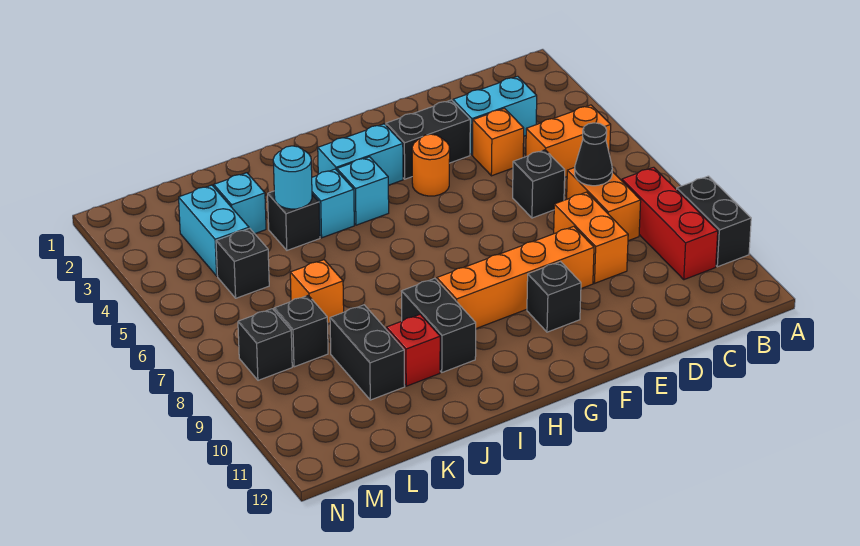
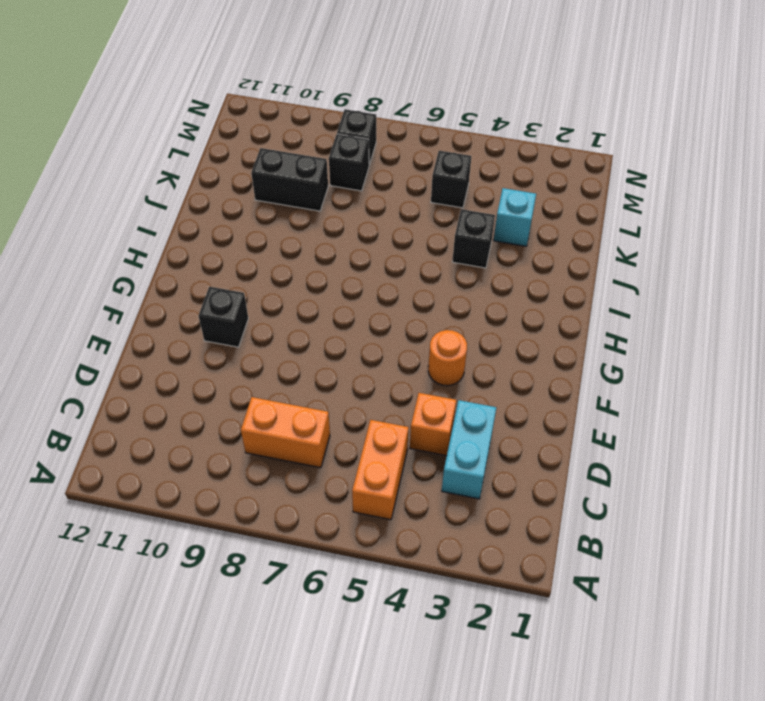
none -> black brick A9:A10 level 1
none -> red brick B8:B10 level 1
none -> black brick D6 level 1

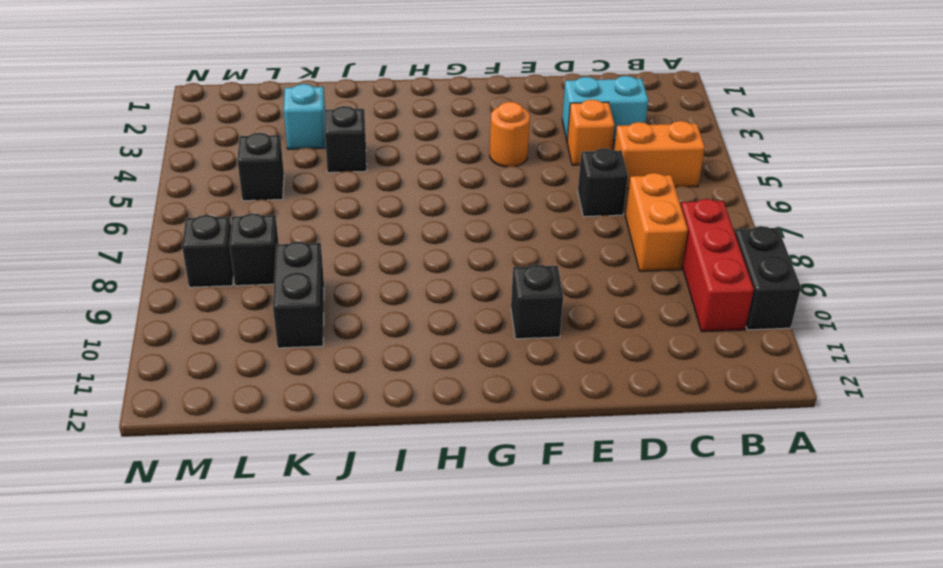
none -> orange brick D8:D9 level 1
none -> black brick E3:F3 level 1
none -> orange brick E9:H9 level 1

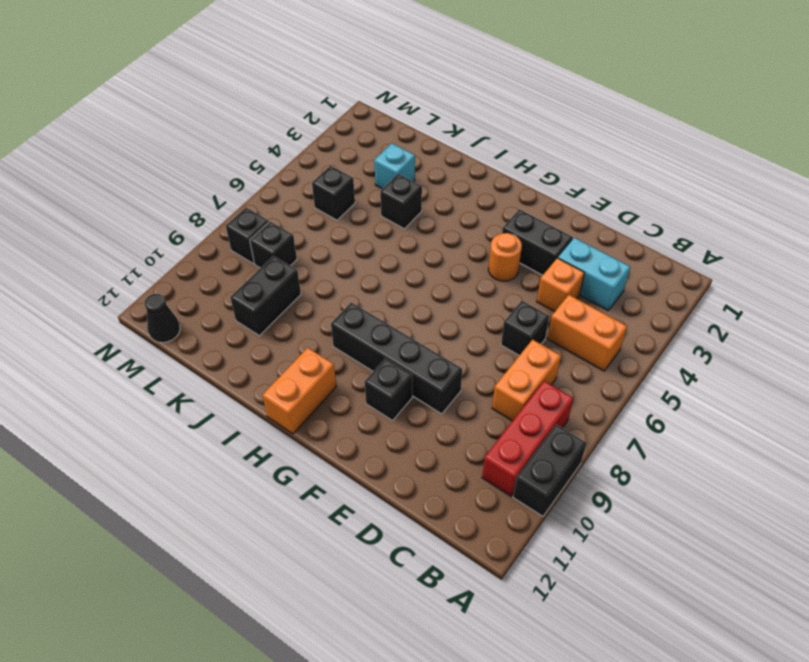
black brick E9:H9 level 1 -> orange brick E9:H9 level 1
orange brick H11:H12 level 1 -> orange brick D8:D9 level 1
black cone M12 level 1 -> black cone C7 level 2
none -> cyan brick G3:H3 level 1
none -> cyan brick H4 level 1
none -> cyan brick I4 level 1

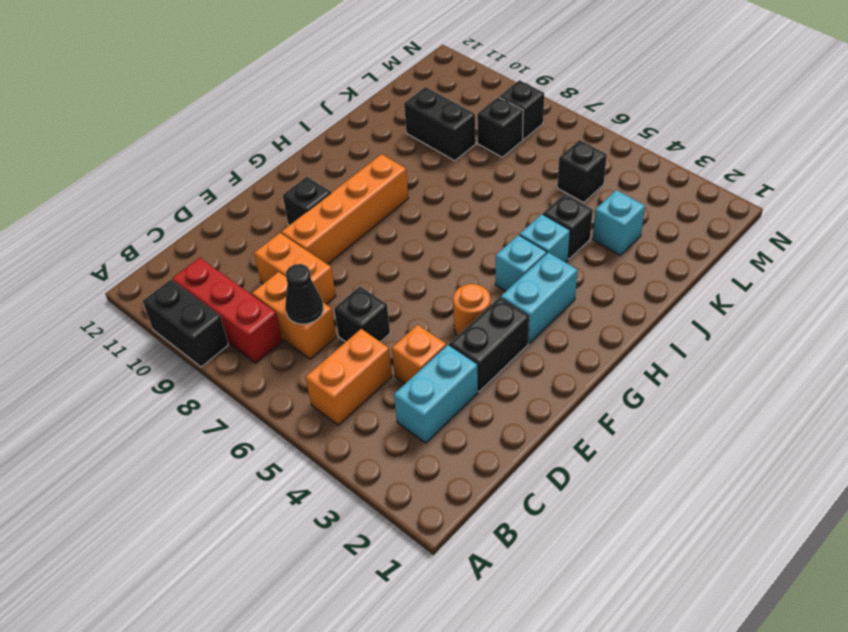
none -> black brick I9:I10 level 1
none -> red brick J10 level 1
none -> orange brick K7 level 1

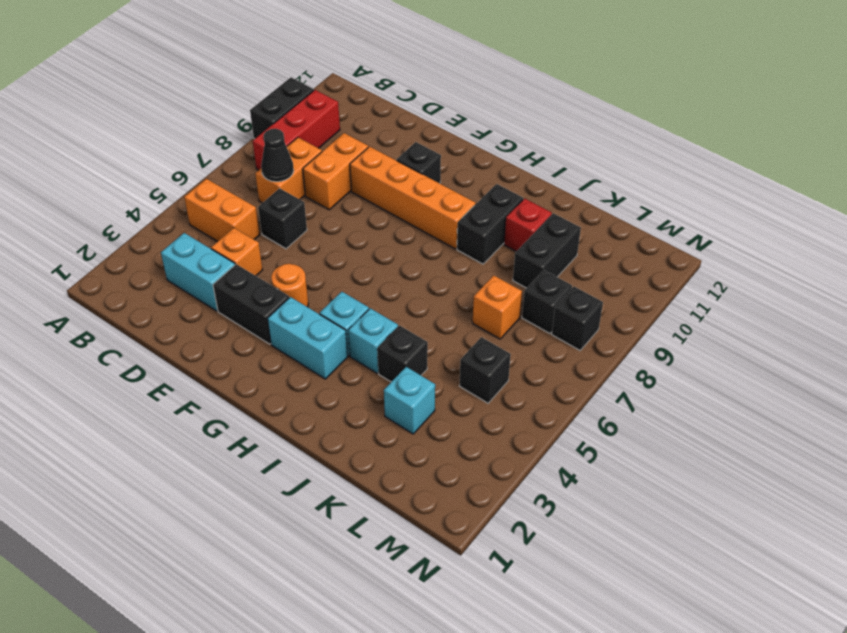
none -> cyan brick L3:L4 level 1
none -> cyan round brick J4 level 2

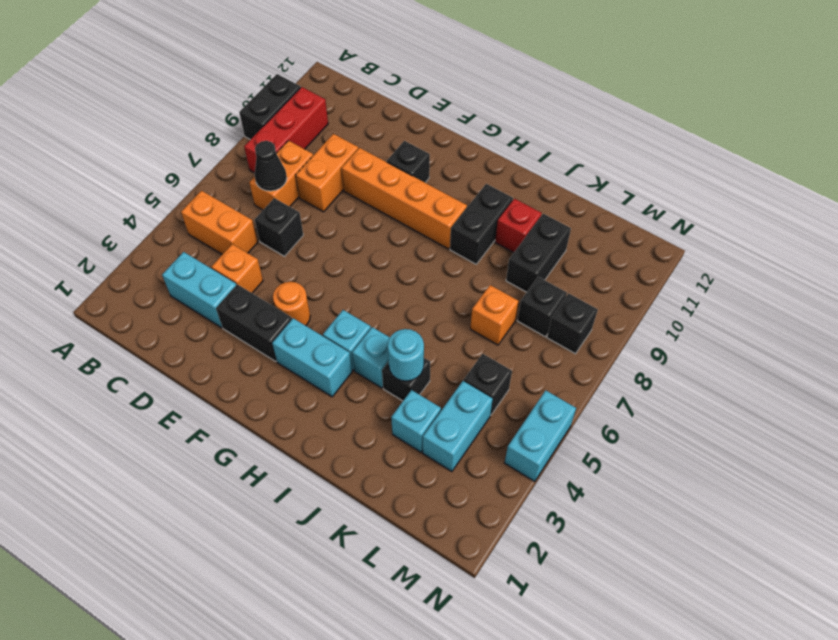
cyan brick N4:N5 level 1 -> none

